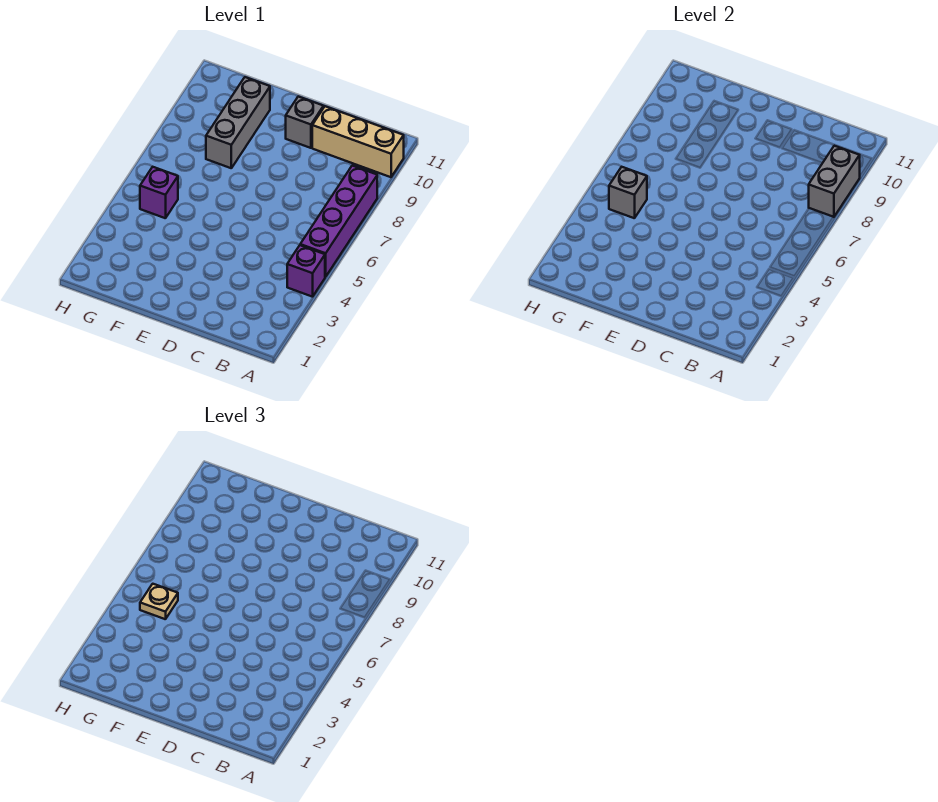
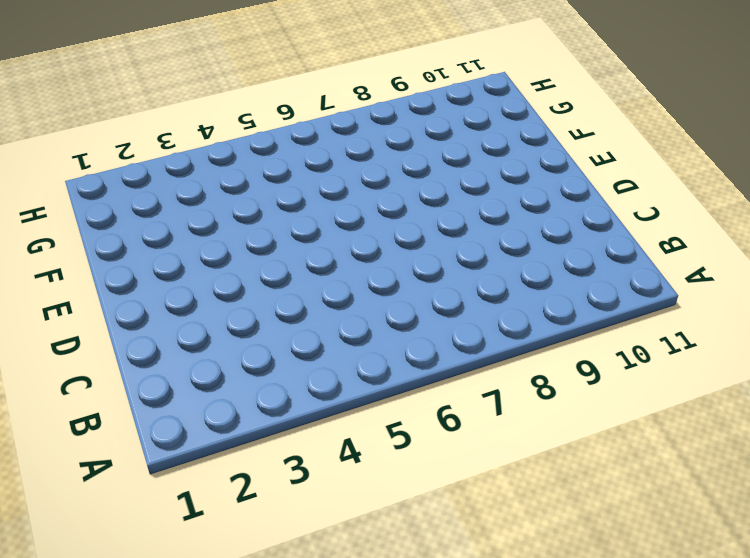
none -> purple brick A4 level 1
none -> purple brick A5:A8 level 1

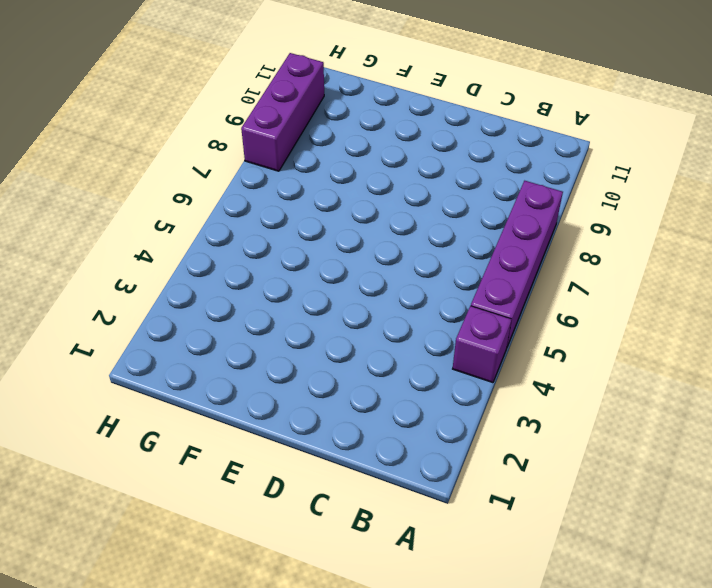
purple brick H8:H10 level 1 -> none
none -> tan brick A10:C10 level 1
none -> grey brick D10 level 1

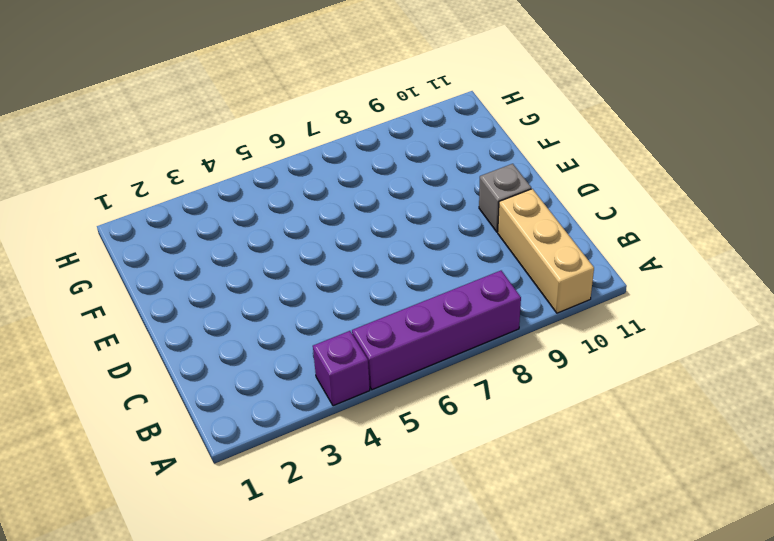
none -> grey brick F8:F10 level 1
none -> purple brick G5 level 1

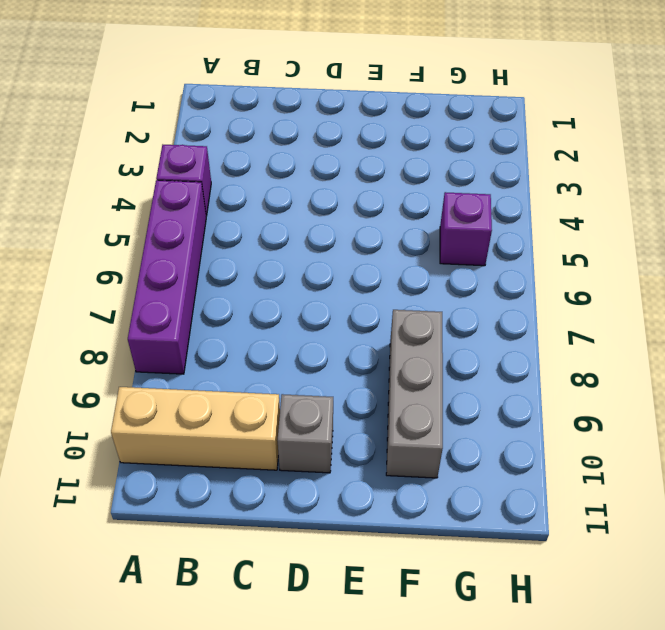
none -> grey brick A8:A9 level 2
none -> grey brick G5 level 2

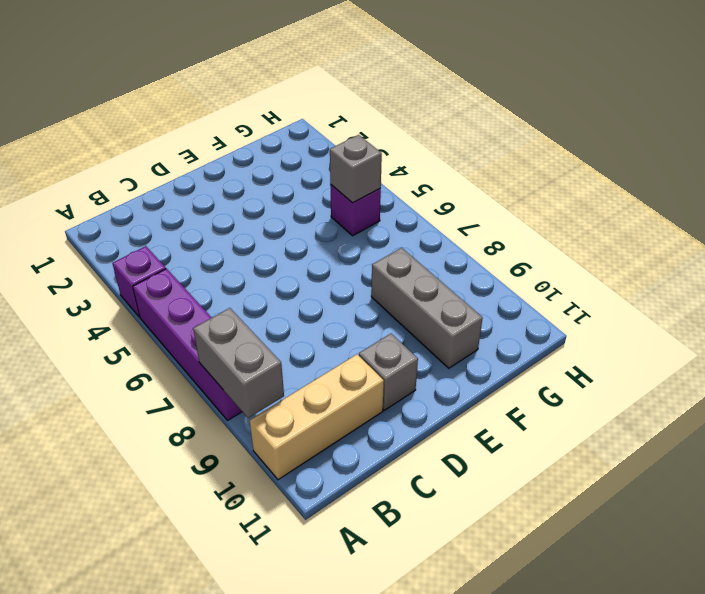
none -> tan plate G5 level 3

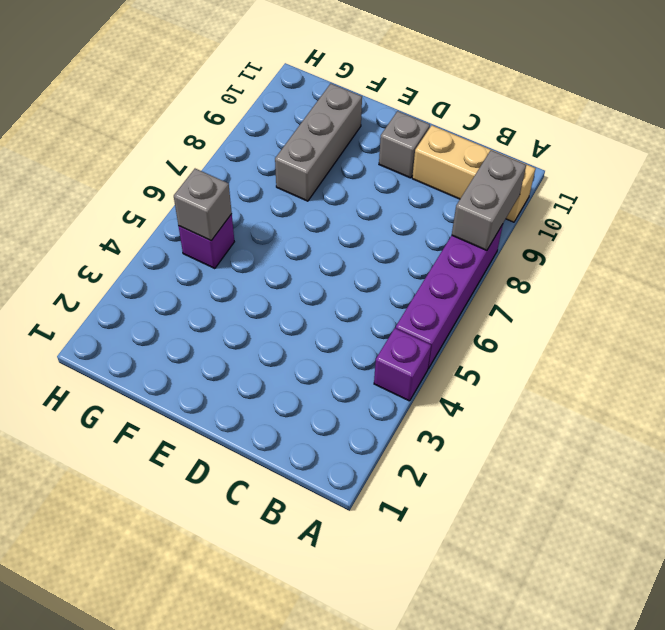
none -> tan plate G5 level 3

